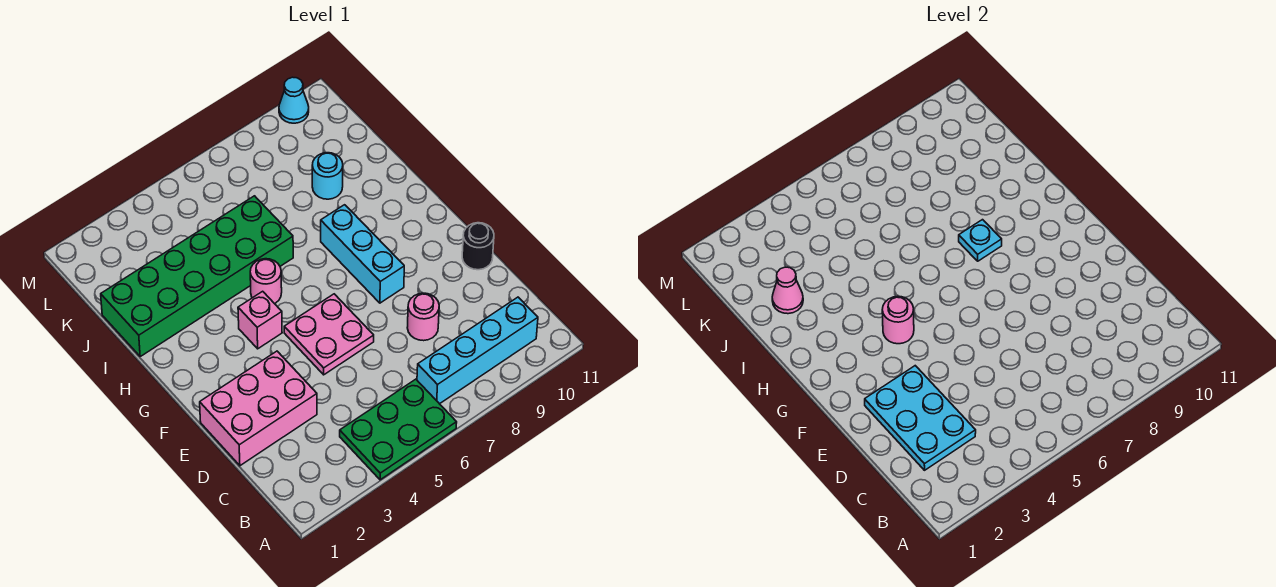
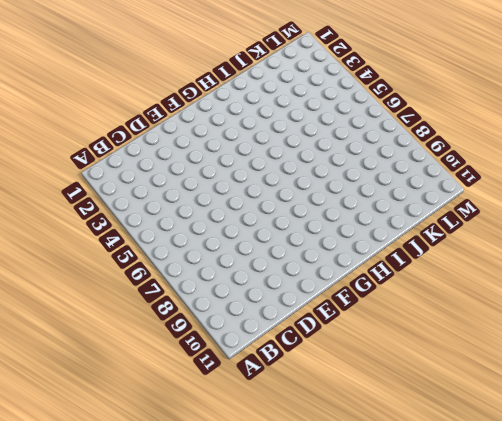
none -> green plate A4:B6 level 1
none -> cyan brick B7:B10 level 1
none -> pink brick D1:E3 level 1

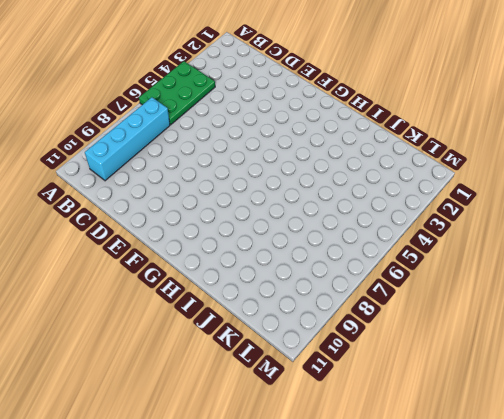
none -> pink brick D1:E3 level 1
none -> pink round brick D8 level 1
none -> pink plate E5:F6 level 1

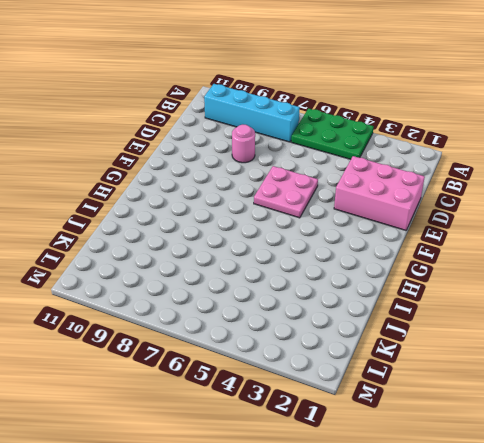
none -> black round brick E11 level 1
none -> cyan brick F8:H8 level 1
none -> pink brick G4 level 1

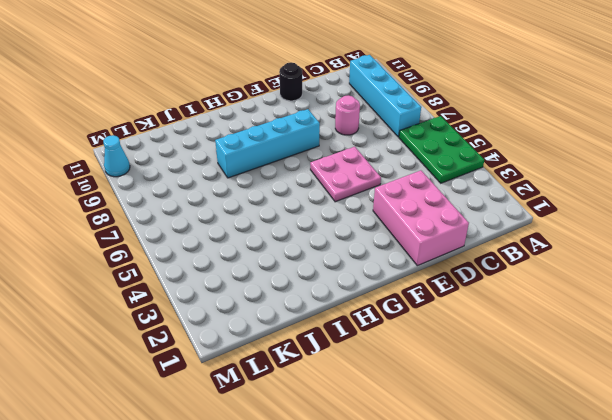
cyan brick F8:I8 level 1 -> cyan brick F8:H8 level 1
none -> pink brick G4 level 1
none -> pink round brick H5 level 1
none -> green brick I1:J6 level 1

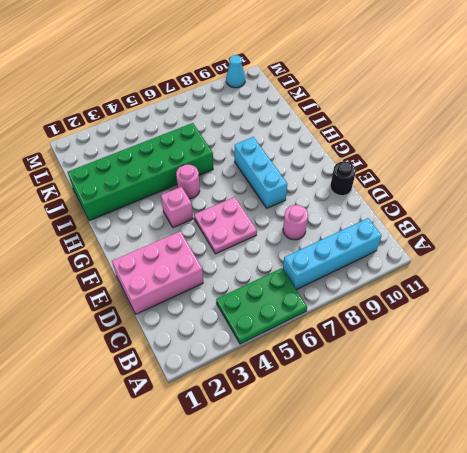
none -> cyan round brick J9 level 1
none -> cyan plate C2:E3 level 2
none -> pink round brick G4 level 2

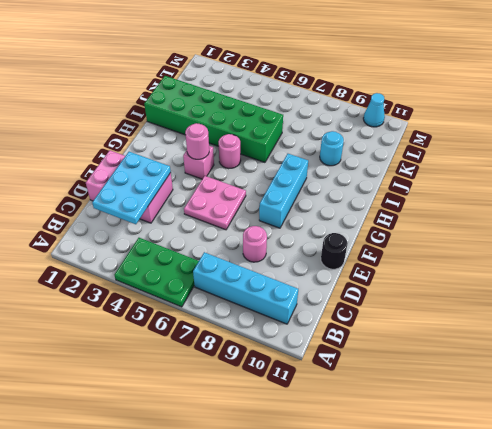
none -> cyan plate H8 level 2
none -> pink cone J2 level 2

